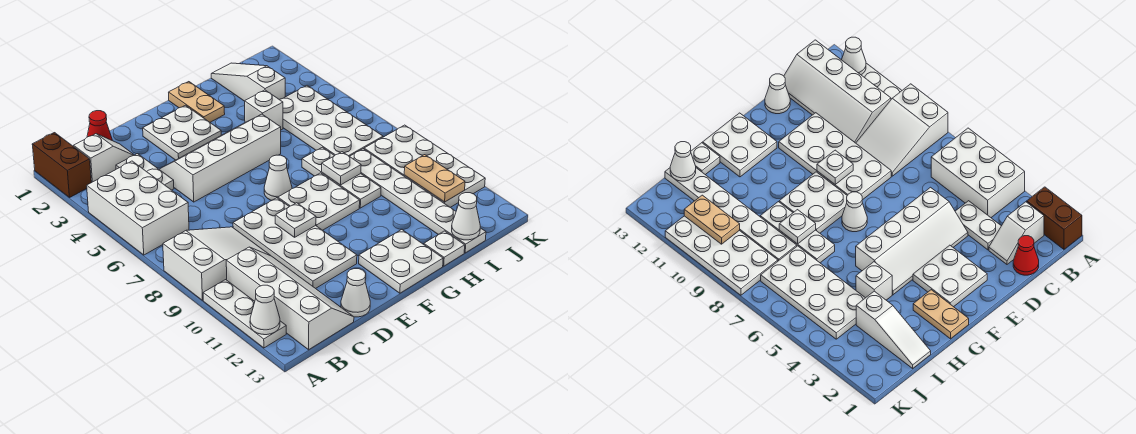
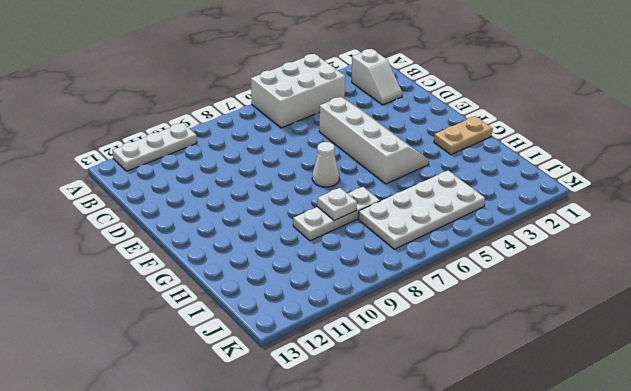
none -> brown brick A1:A2 level 1
none -> white slope A8:C9 level 1 top A
none -> white slope B10:C13 level 1 top B

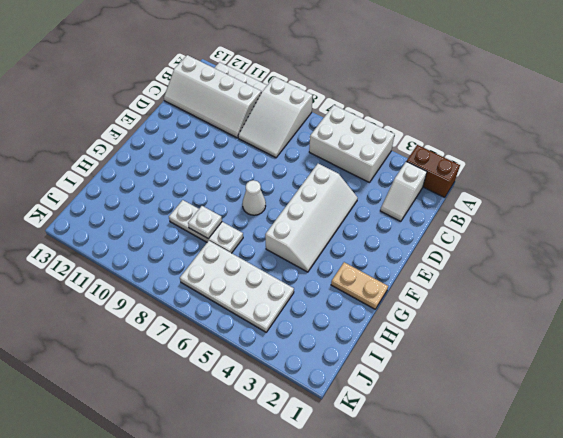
none -> red cone C1 level 1
none -> white plate C3:C4 level 1
none -> white plate D8:E11 level 1

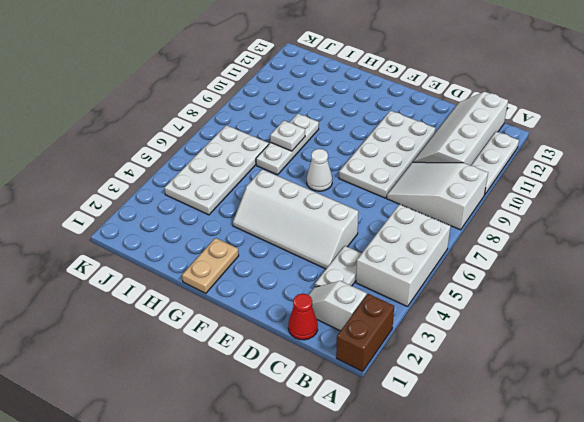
none -> white cone D13 level 1
none -> white plate E2:F3 level 1
none -> white plate F8:G9 level 1

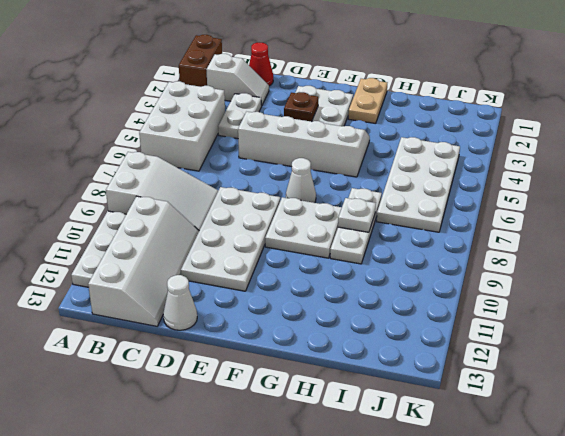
brown plate E3 level 2 -> none
none -> white plate F12:G13 level 1
none -> white brick H4 level 1
none -> white plate H13 level 1

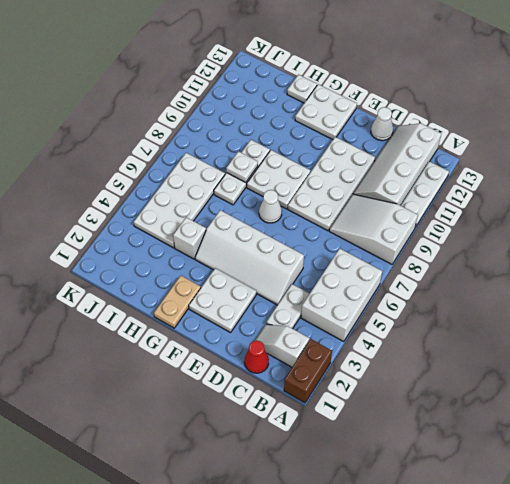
none -> white slope I1:I3 level 1 top 3
none -> white plate I8:I13 level 1
none -> white plate J8:K11 level 1

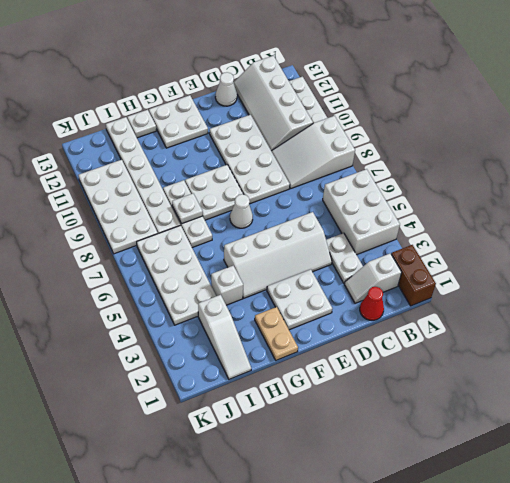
none -> white cone A12 level 2
none -> white plate E9 level 2
none -> white cone I13 level 2

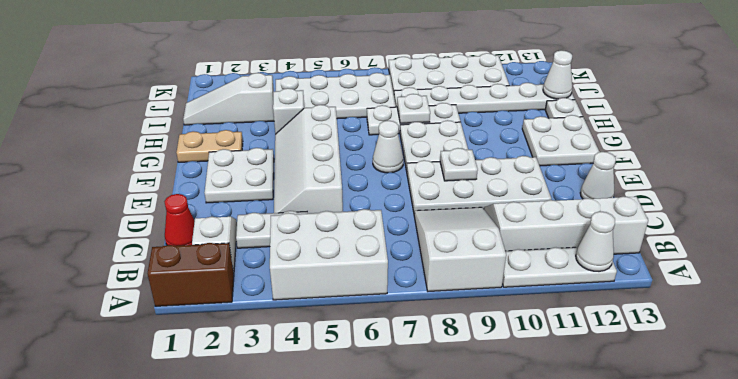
none -> tan plate J10:J11 level 2

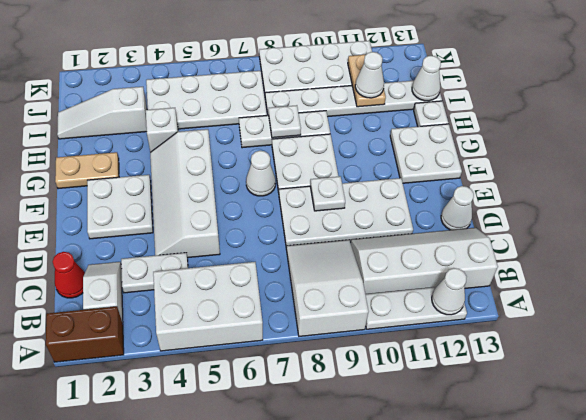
tan plate I11:J11 level 2 -> tan plate J10:J11 level 2
white cone I11 level 3 -> none

